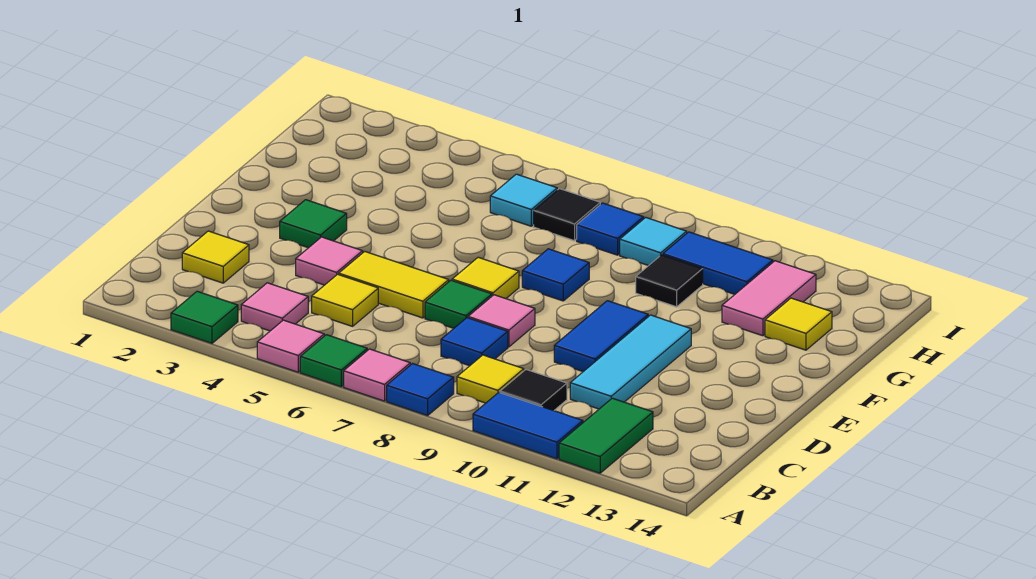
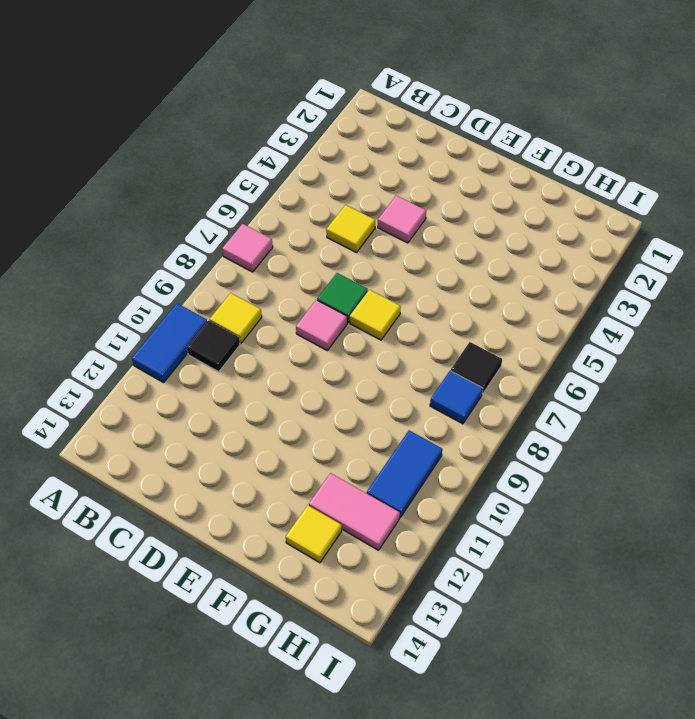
none -> green tile A3 level 1
none -> pink tile A5 level 1
none -> green tile A6 level 1
none -> blue tile A8 level 1

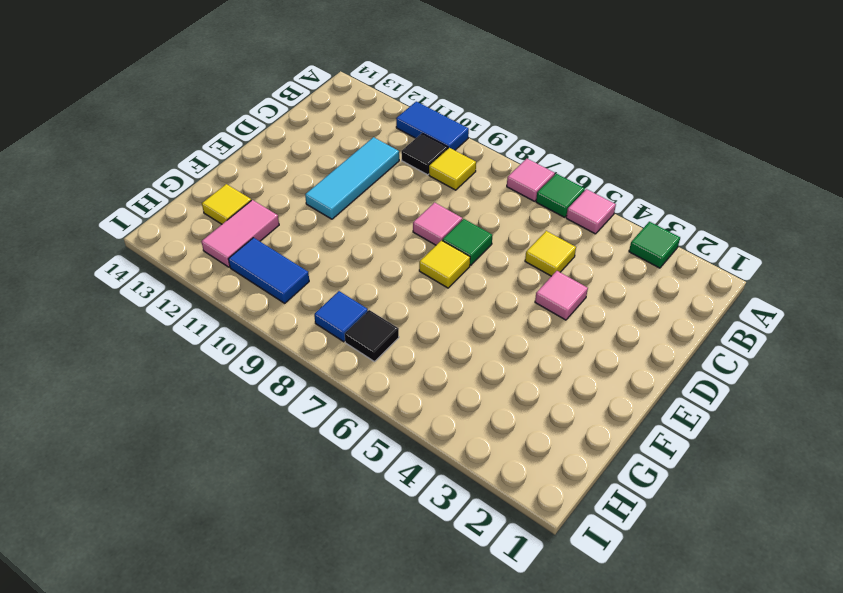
none -> blue tile A8 level 1
none -> green tile A12:B12 level 1
none -> pink tile B4 level 1
none -> yellow tile C2 level 1

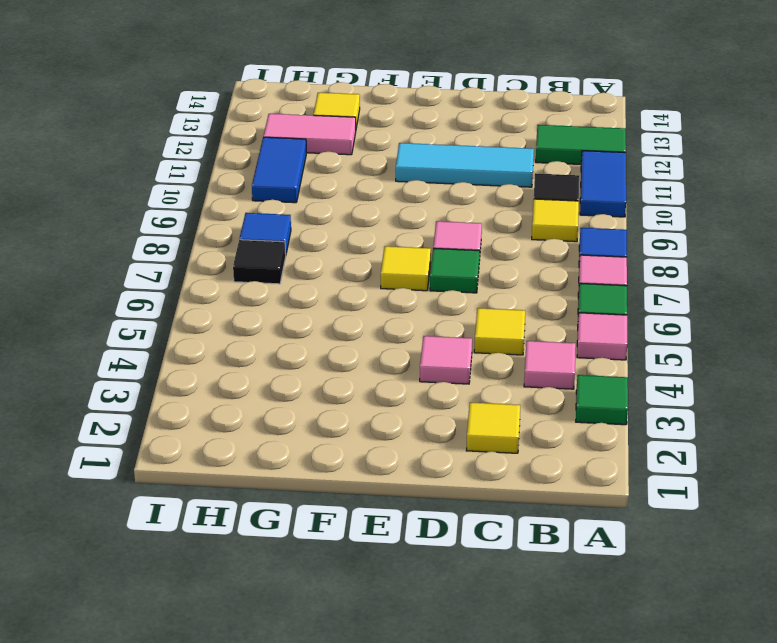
none -> blue tile C8 level 1
none -> yellow tile D5:D6 level 1
none -> blue tile D10:E10 level 1
none -> green tile E3 level 1

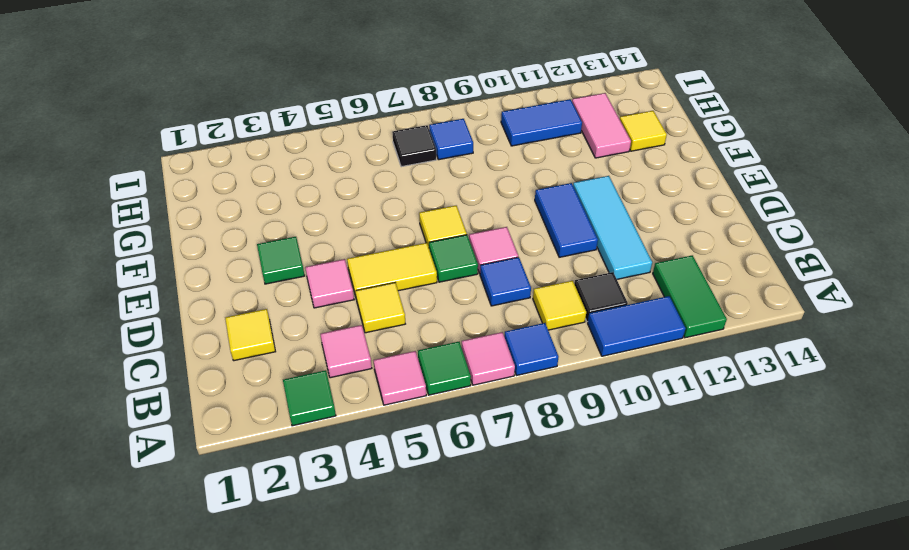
none -> blue tile F8 level 1
none -> black tile G10 level 1
none -> cyan tile H6 level 1
none -> cyan tile H9 level 1

